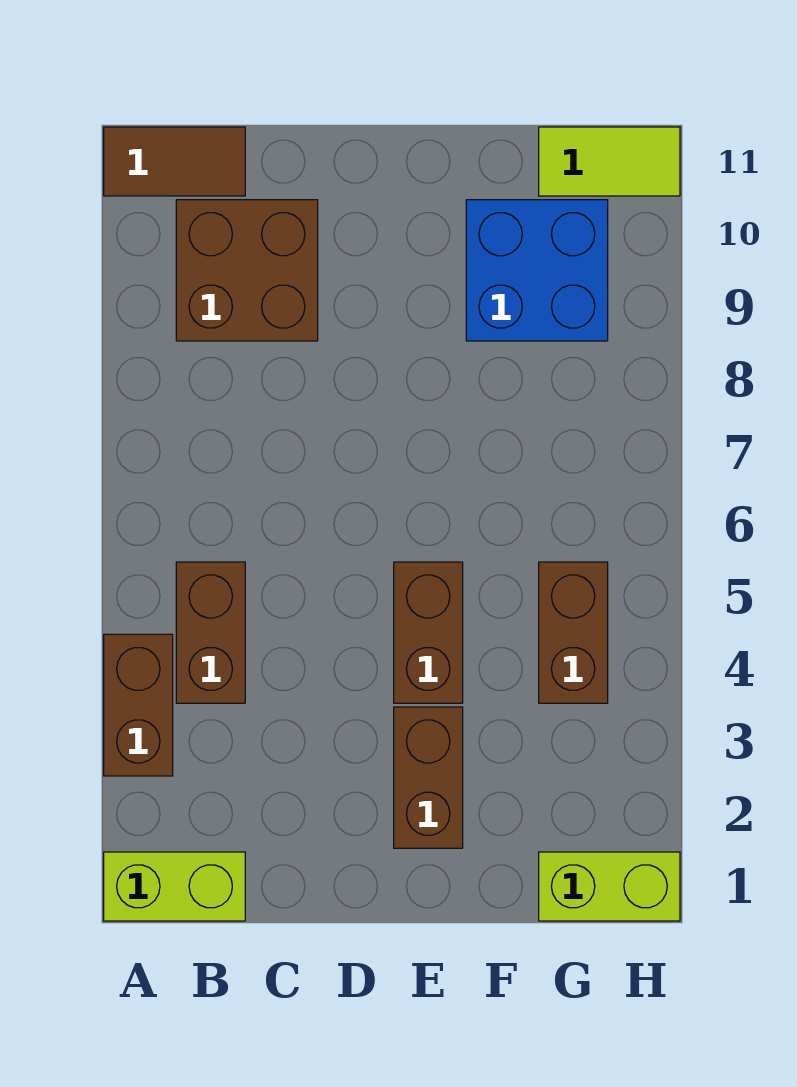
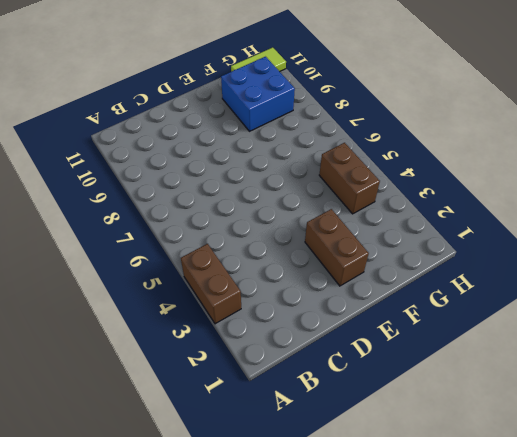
none -> lime brick A1:B1 level 1
none -> brown tile A11:B11 level 1

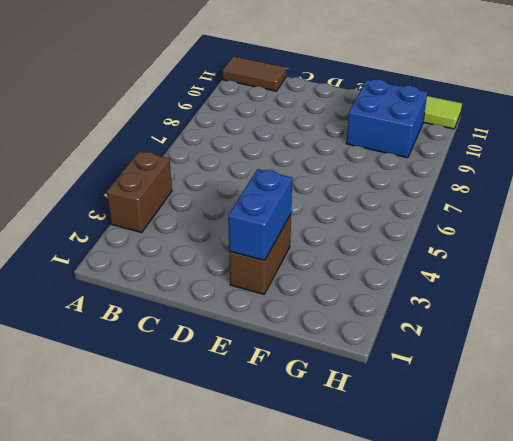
blue brick E2:E3 level 2 -> none
none -> lime brick A1:B1 level 1
none -> brown brick B4:B5 level 1

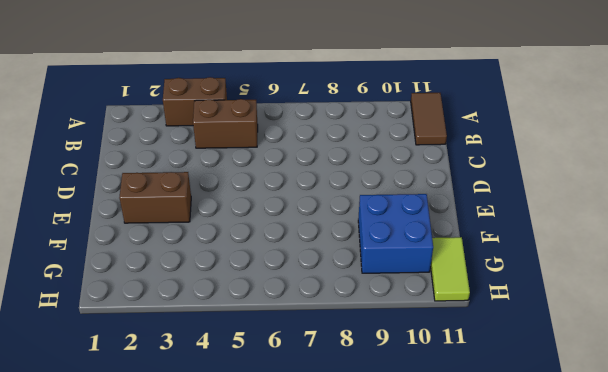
none -> lime brick A1:B1 level 1
none -> brown brick B9:C10 level 1

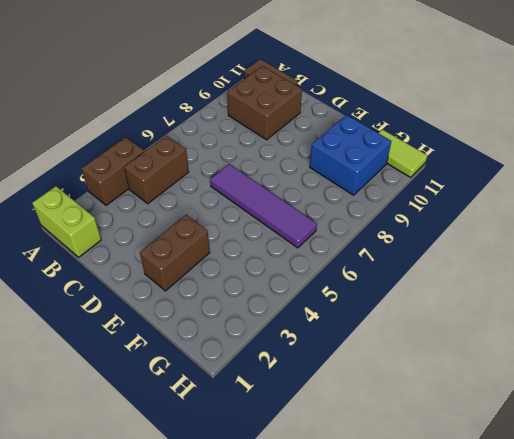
purple tile D6:G6 level 1 -> none
none -> brown brick E4:E5 level 1
none -> lime brick G1:H1 level 1

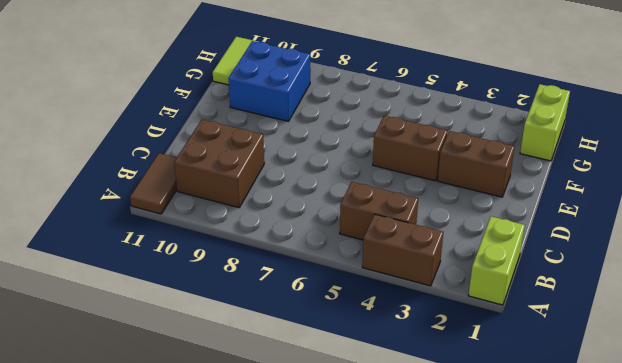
none -> brown brick G4:G5 level 1

